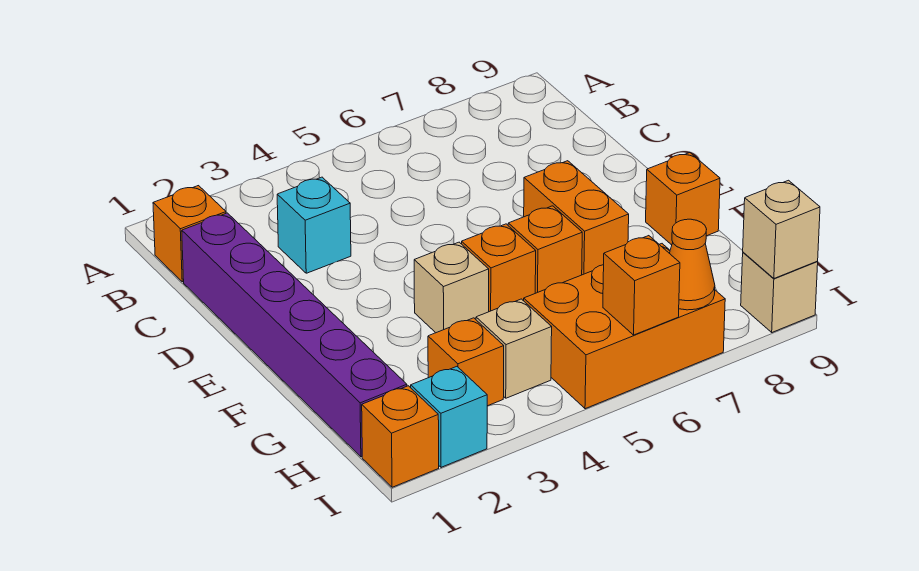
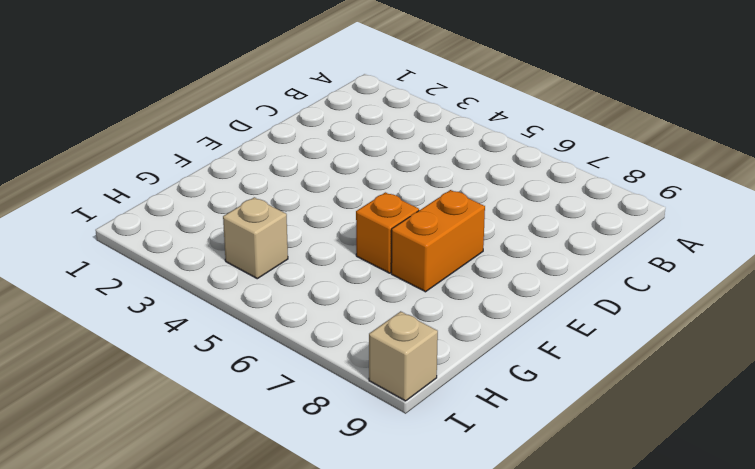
none -> orange brick B1 level 1
none -> purple brick C1:H1 level 1
none -> cyan brick C3 level 1

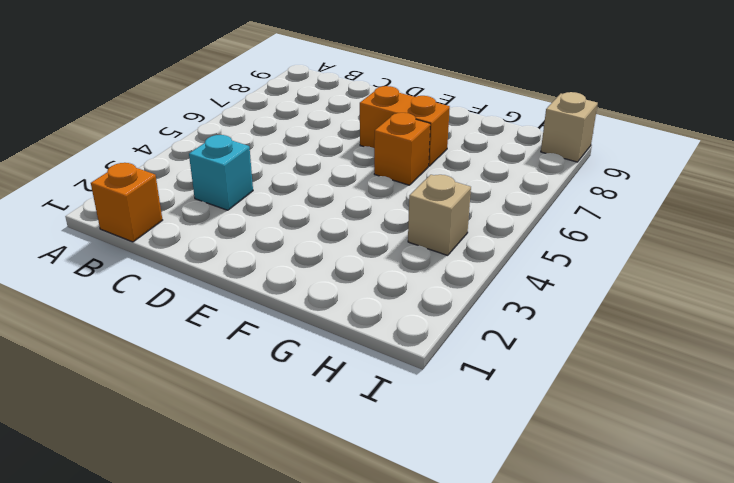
none -> purple brick C1:H1 level 1
none -> tan brick F4 level 1
none -> orange brick F5 level 1

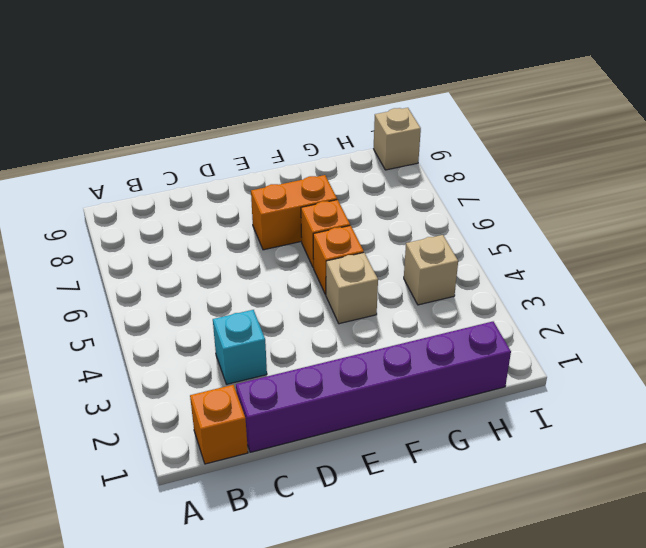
none -> orange brick F9 level 1
none -> orange brick H3 level 1
none -> orange brick H5:I7 level 1

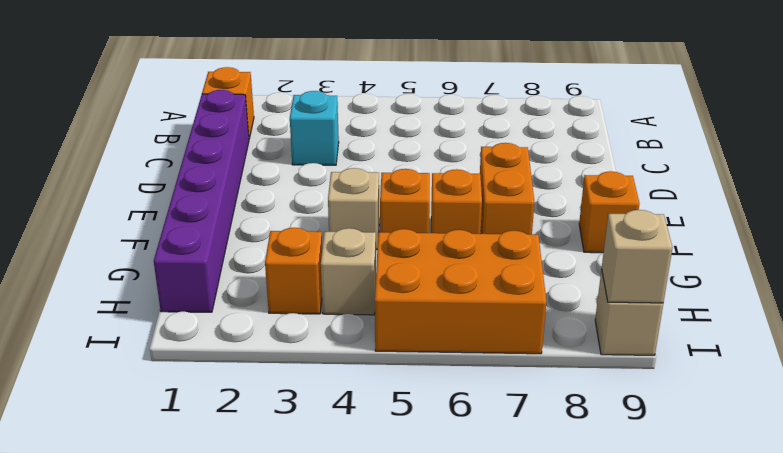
none -> orange brick I1 level 1
none -> cyan brick I2 level 1
none -> orange brick I6 level 2

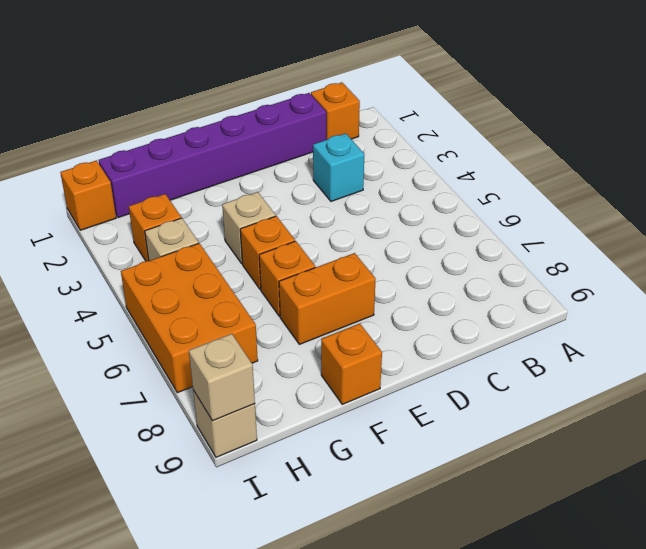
none -> cyan brick I2 level 1
none -> orange brick I6 level 2
none -> orange cone I7 level 2

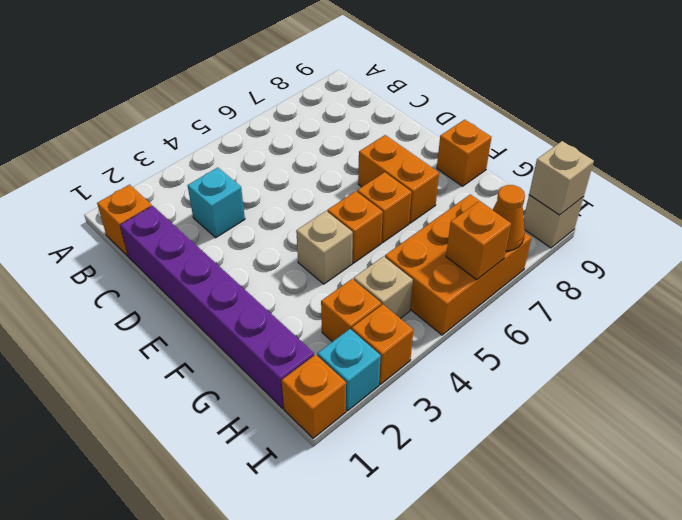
orange brick I3 level 1 -> none

